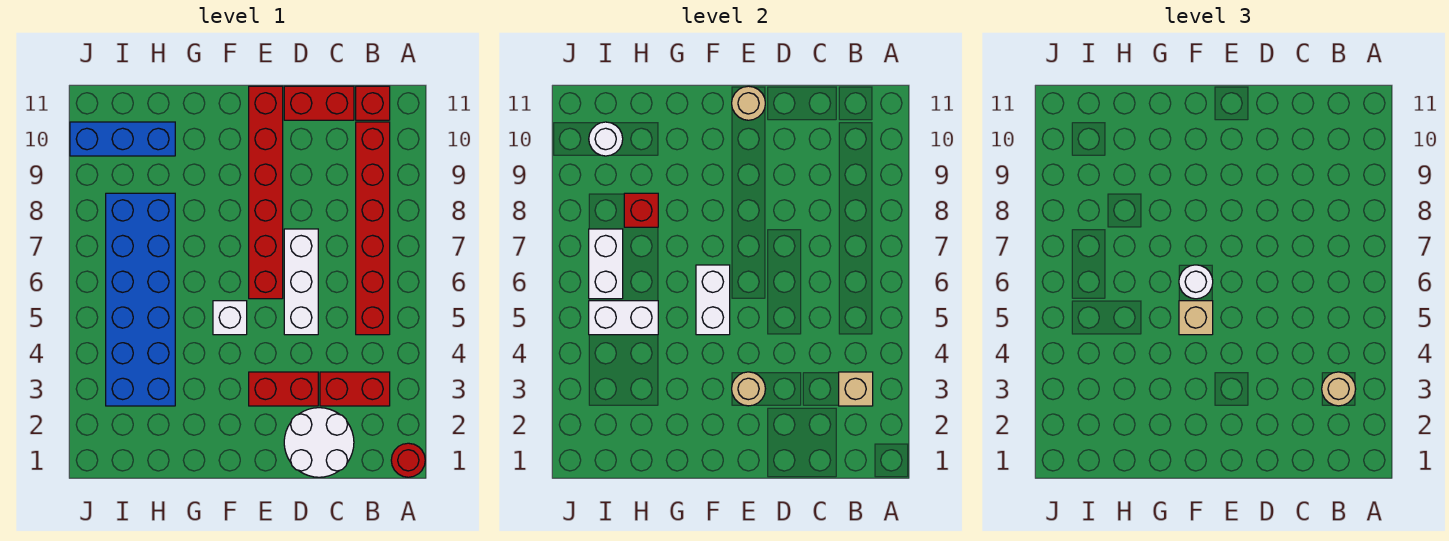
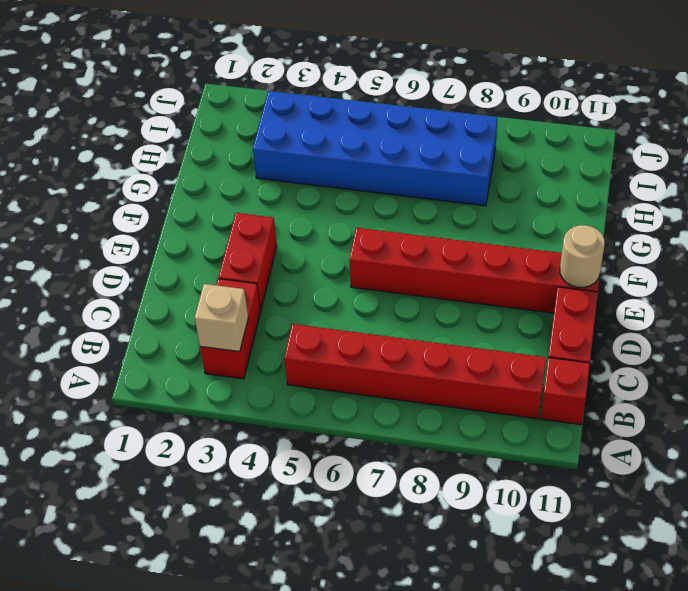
none -> red round brick A1 level 1
none -> white round brick C1:D2 level 1
none -> white brick D5:D7 level 1

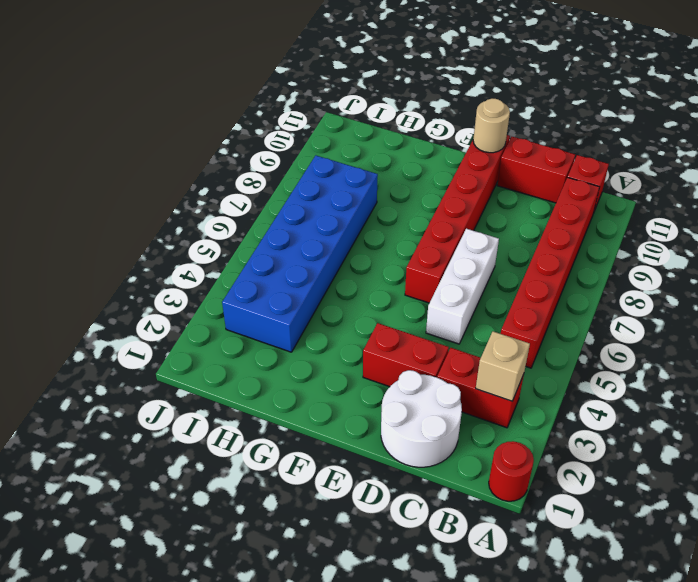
none -> white brick F5 level 1
none -> blue brick H10:J10 level 1
none -> tan round brick E3 level 2

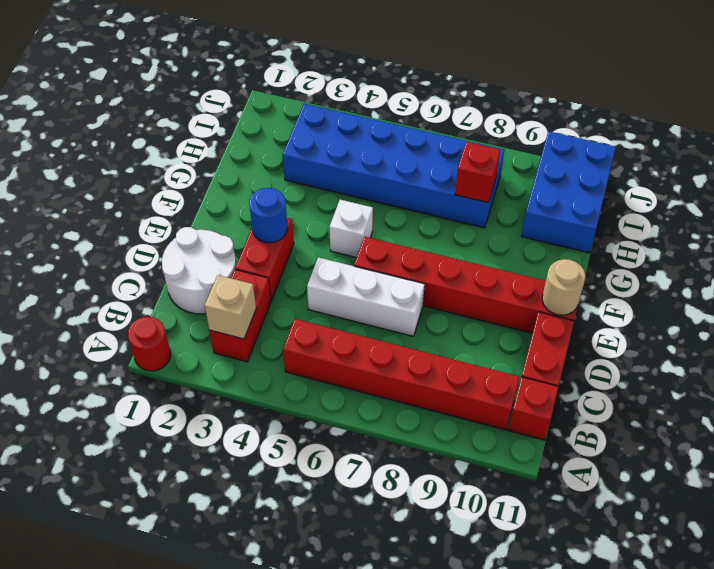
blue round brick E3 level 2 -> tan round brick E3 level 2
blue brick H10:J11 level 1 -> blue brick H10:J10 level 1
none -> white brick F5:F6 level 2
none -> white brick H5:I5 level 2
none -> white brick I6:I7 level 2

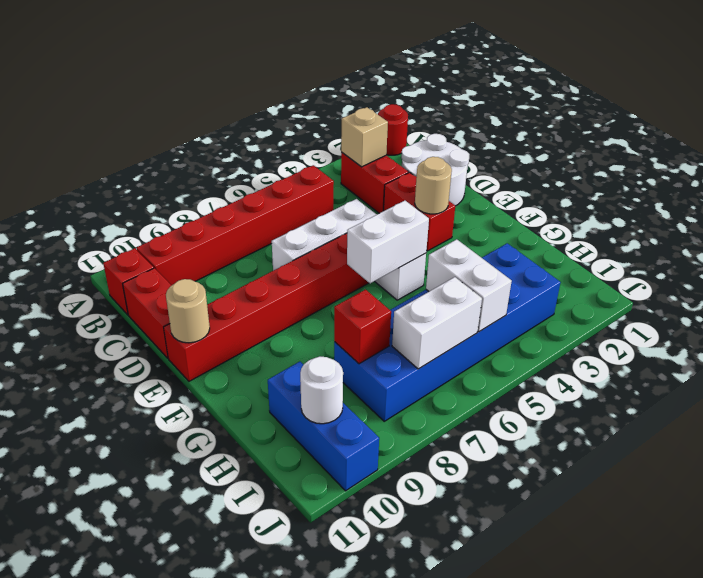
none -> tan round brick B3 level 3
none -> tan brick F5 level 3
none -> white round brick F6 level 3

